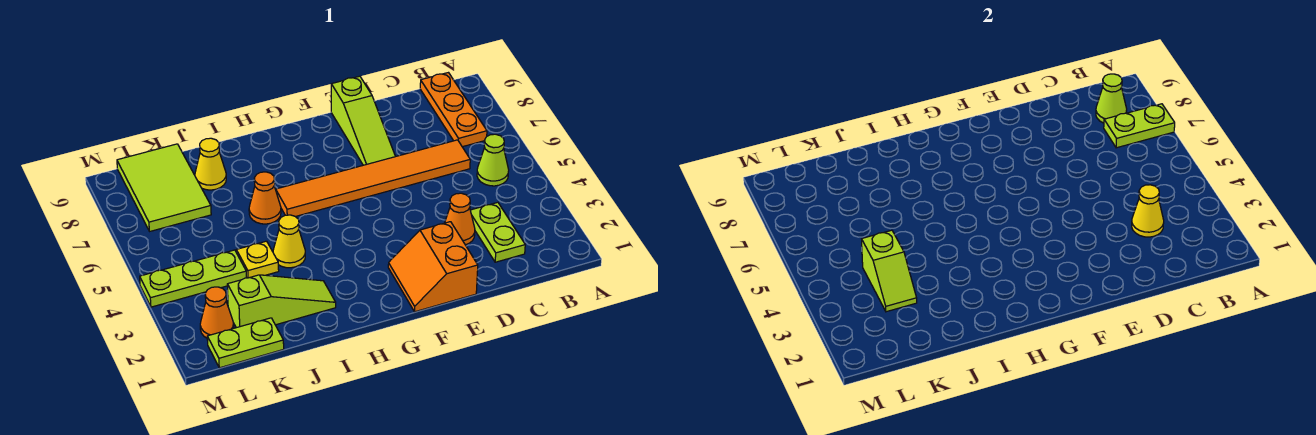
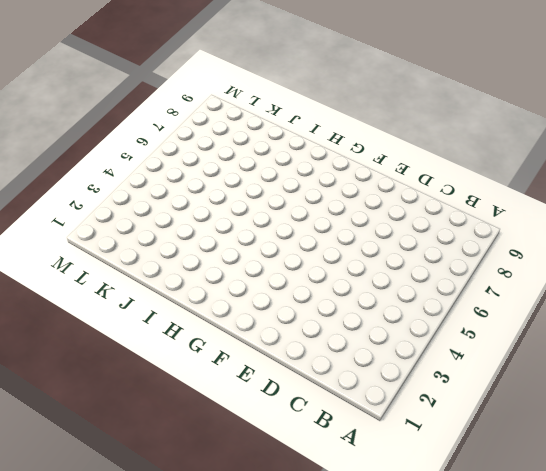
none -> lime cone B5 level 1
none -> orange plate B7:B9 level 1
none -> lime plate C2:C3 level 1

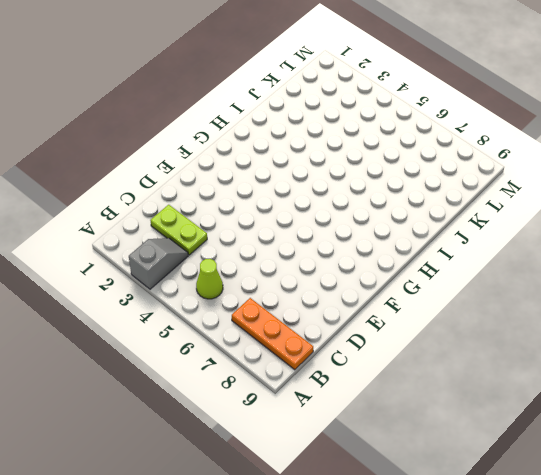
grey slope A3:B3 level 1 top A -> none
none -> orange tile C6:H6 level 1
none -> orange cone D3 level 1
none -> orange slope E1:F2 level 1 top E

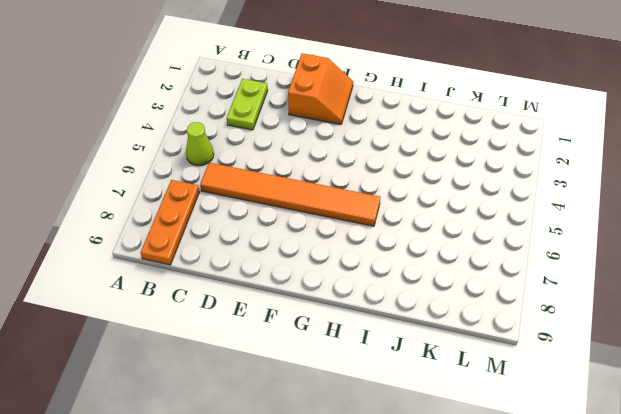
none -> orange cone D3 level 1
none -> lime slope E7:E9 level 1 top 9
none -> lime slope I2:K2 level 1 top K

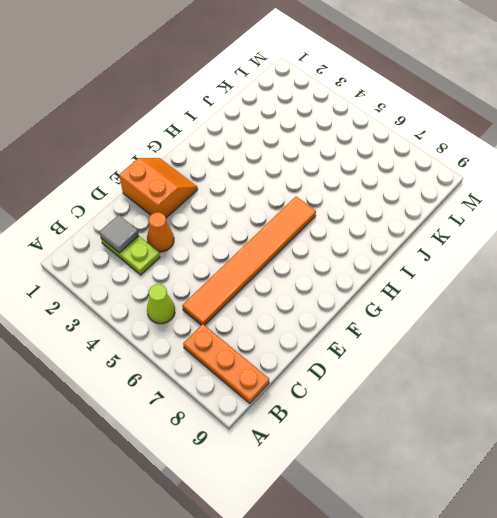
grey tile C2 level 2 -> none
none -> lime slope E7:E9 level 1 top 9
none -> lime slope I2:K2 level 1 top K
none -> yellow cone I4 level 1

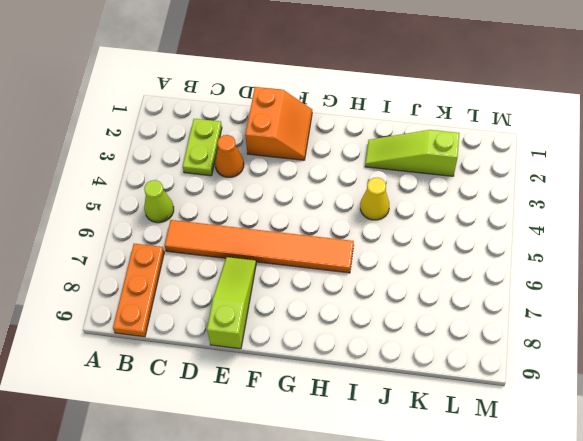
none -> orange cone I6 level 1
none -> yellow plate J4 level 1
none -> yellow cone J8 level 1

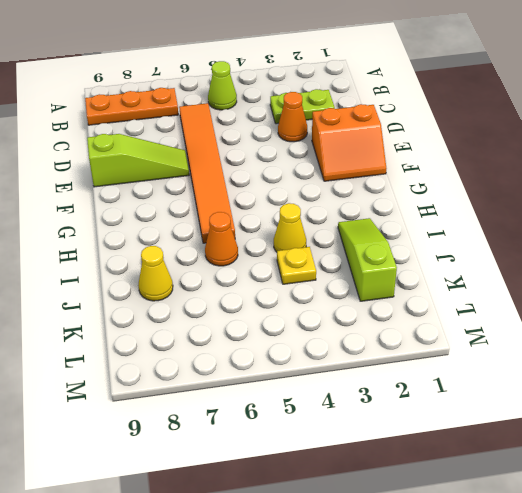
none -> lime plate K1:L1 level 1
none -> lime plate K4:M4 level 1
none -> lime tile K7:L9 level 1

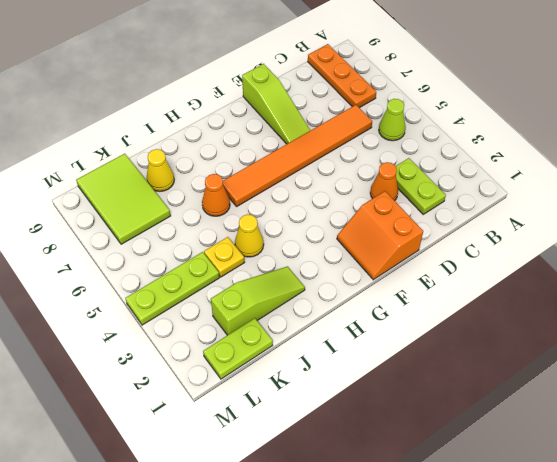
none -> orange cone L2 level 1
none -> lime plate A7:B7 level 2
none -> lime cone B8 level 2

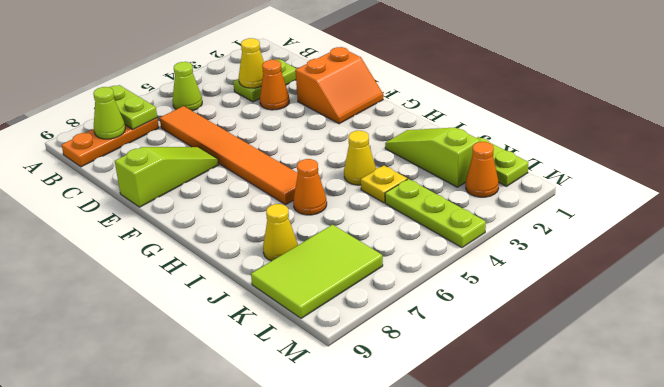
none -> lime slope K3:K4 level 2 top 4

